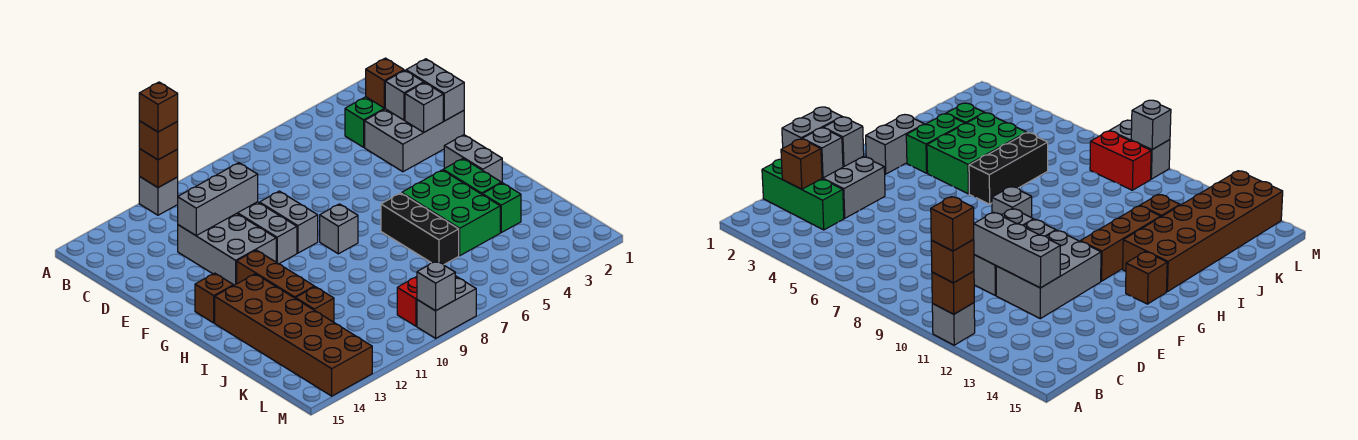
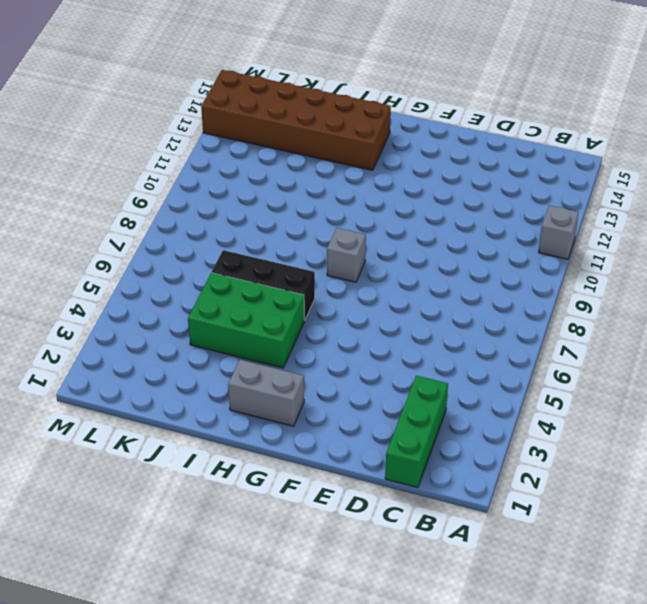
none -> grey brick D1:E3 level 1
none -> grey brick D10:F10 level 1
none -> grey brick D11:F12 level 1

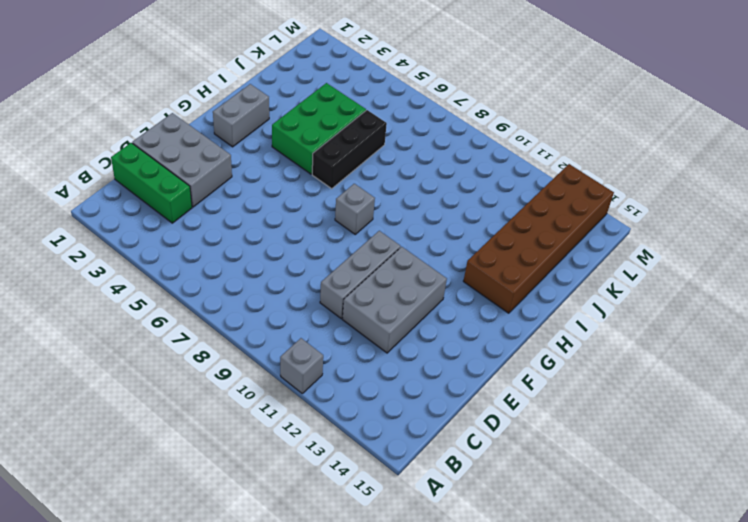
none -> grey brick E9:F9 level 1
none -> brown brick G12:I12 level 1
none -> brown brick G14 level 1

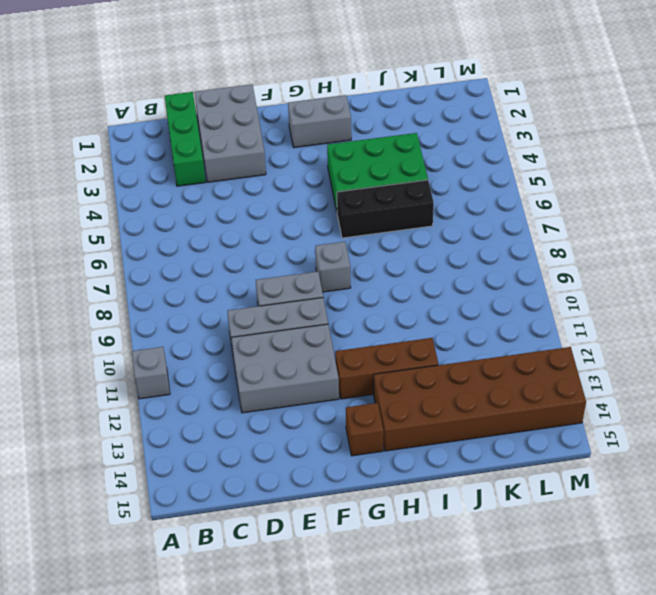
none -> green brick H3:I3 level 1
none -> green brick J3 level 1
none -> brown brick J12 level 1

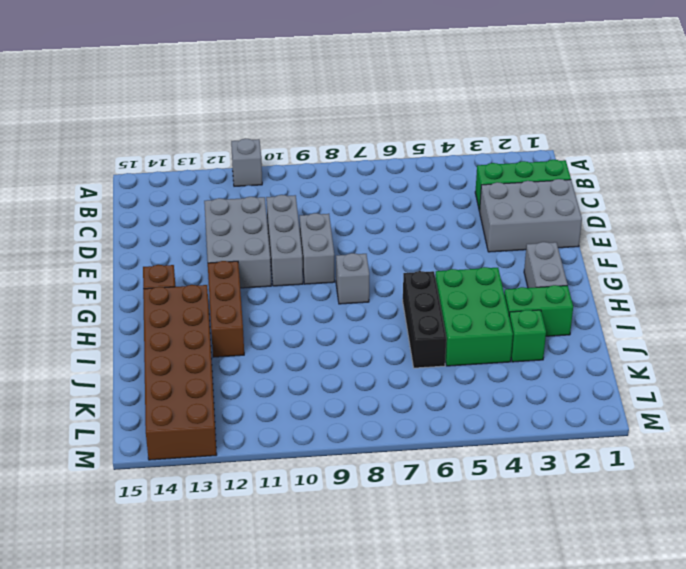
green brick I2:I3 level 1 -> green brick H3:I3 level 1
none -> brown brick J12 level 1
none -> red brick L8:L9 level 1
none -> grey brick M8:M9 level 1

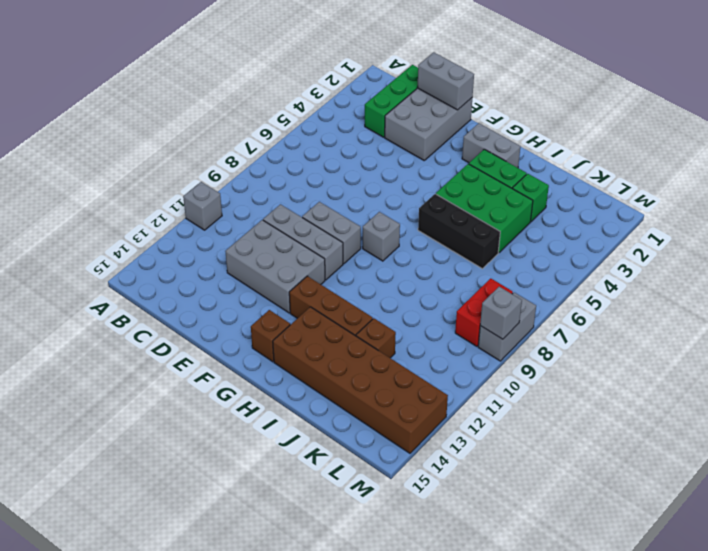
none -> brown brick A11 level 2
none -> brown brick C2 level 2
none -> grey brick D2 level 2

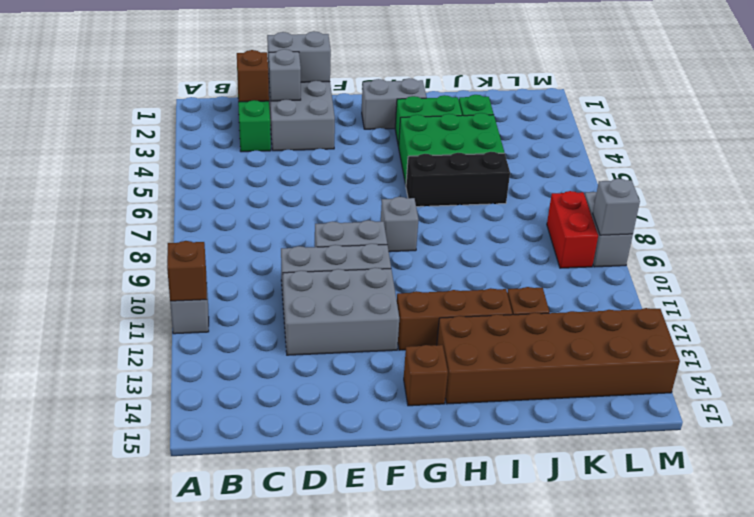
none -> grey brick D10:D12 level 2
none -> grey brick E2 level 2
none -> brown brick A11 level 3

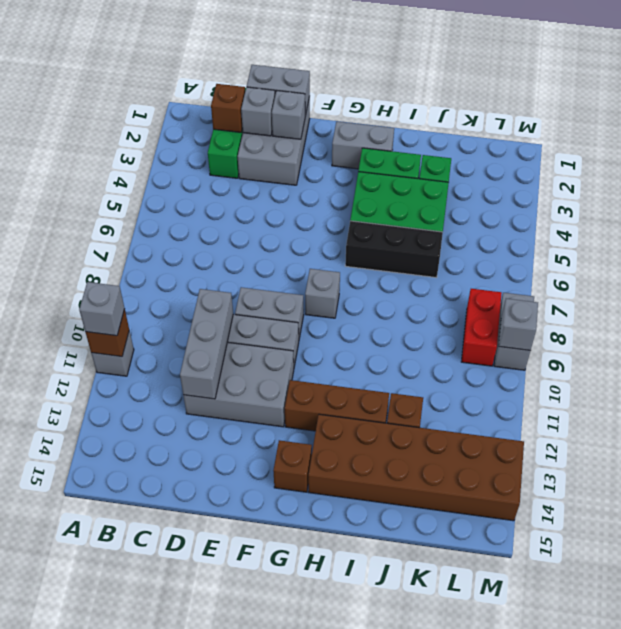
grey brick A11 level 3 -> brown brick A11 level 3
none -> brown brick A11 level 4

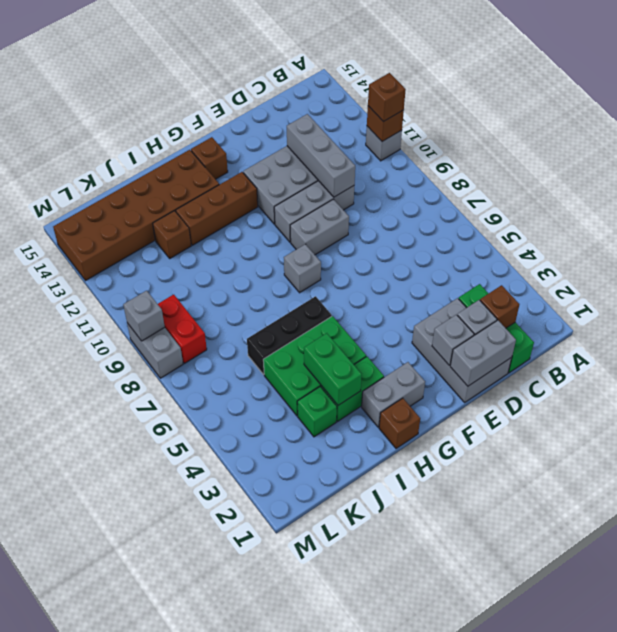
brown brick H1 level 1 -> brown brick A11 level 4
green brick I3:I4 level 2 -> none

